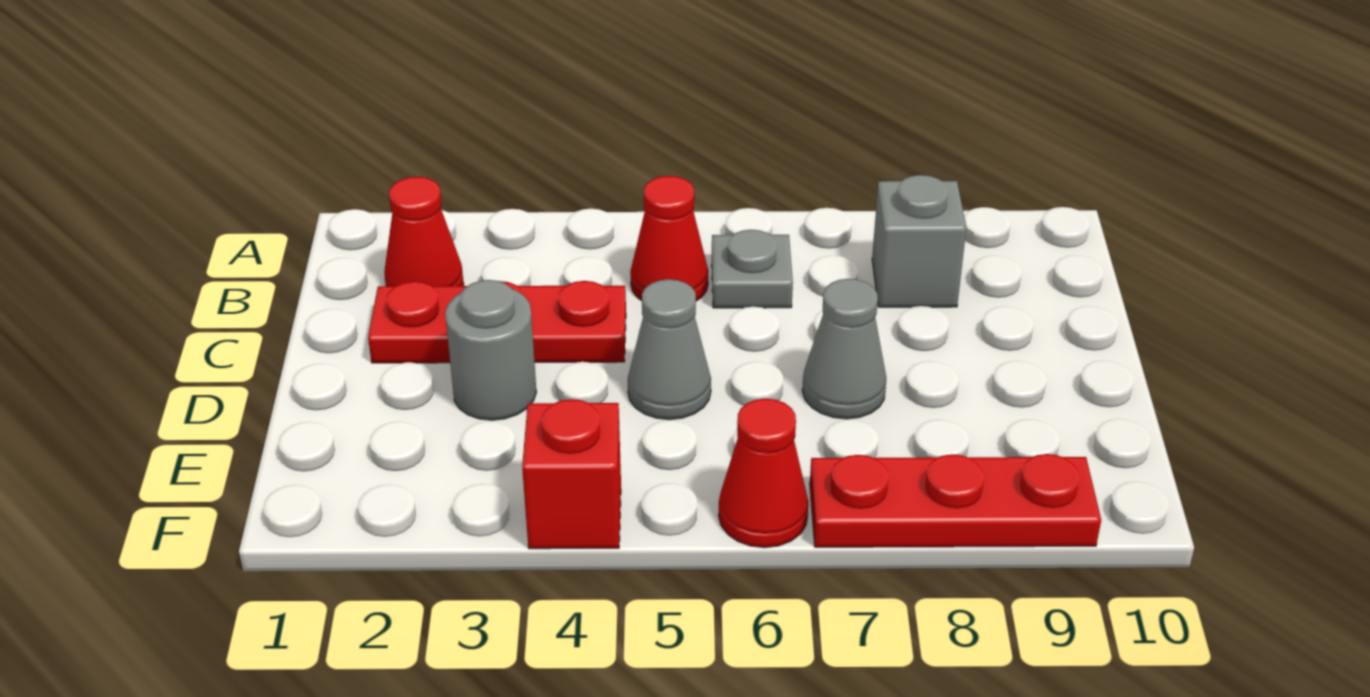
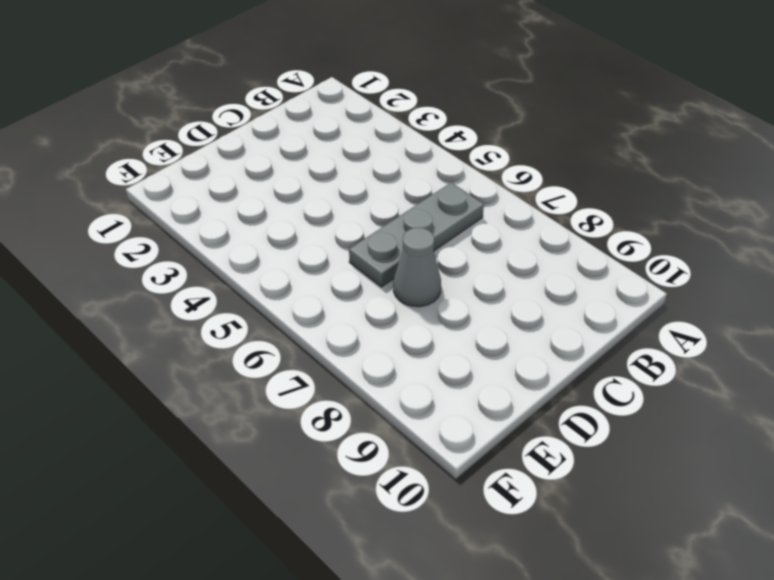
grey plate B6:D6 level 1 -> grey plate B6 level 1
none -> red cone B2 level 1
none -> red cone B5 level 1

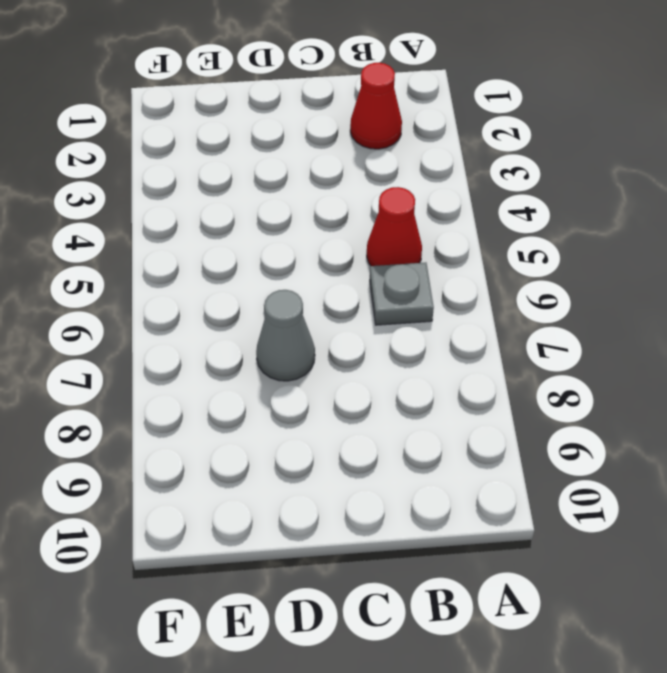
none -> grey brick B8 level 1
none -> red plate C2:C4 level 1

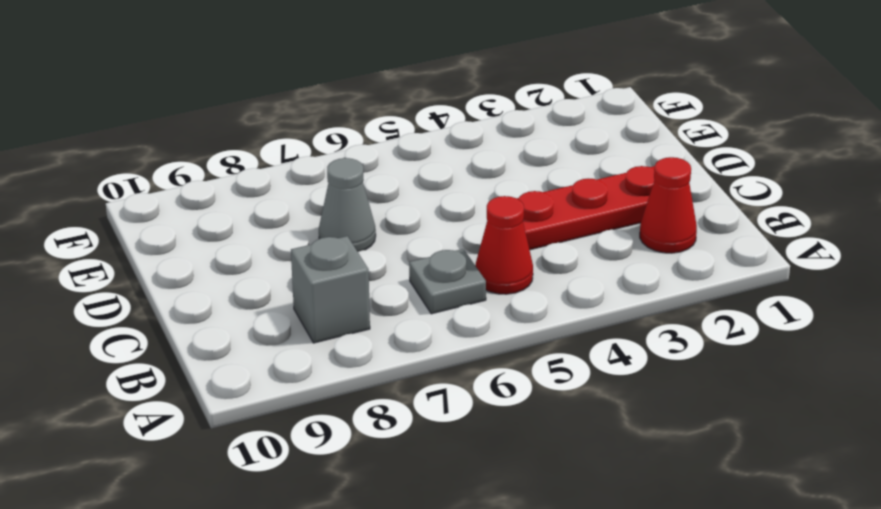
none -> grey round brick D3 level 1
none -> grey cone D5 level 1

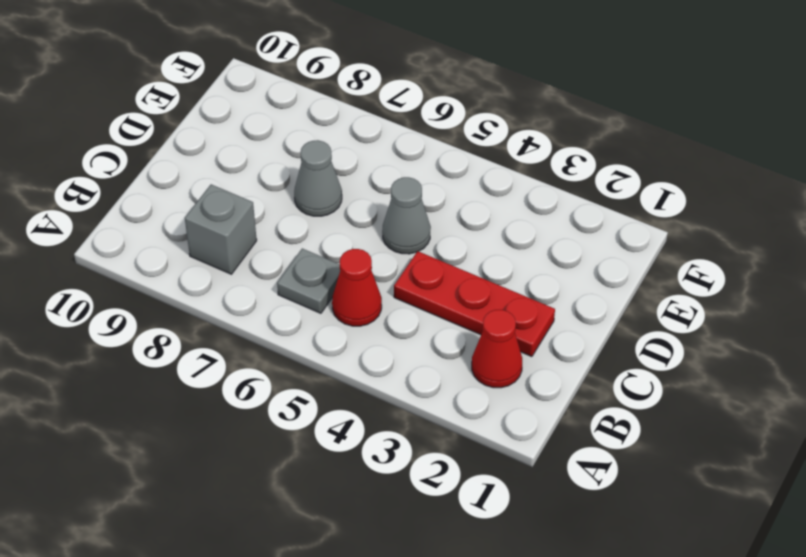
none -> grey round brick D3 level 1
none -> red brick F4 level 1

